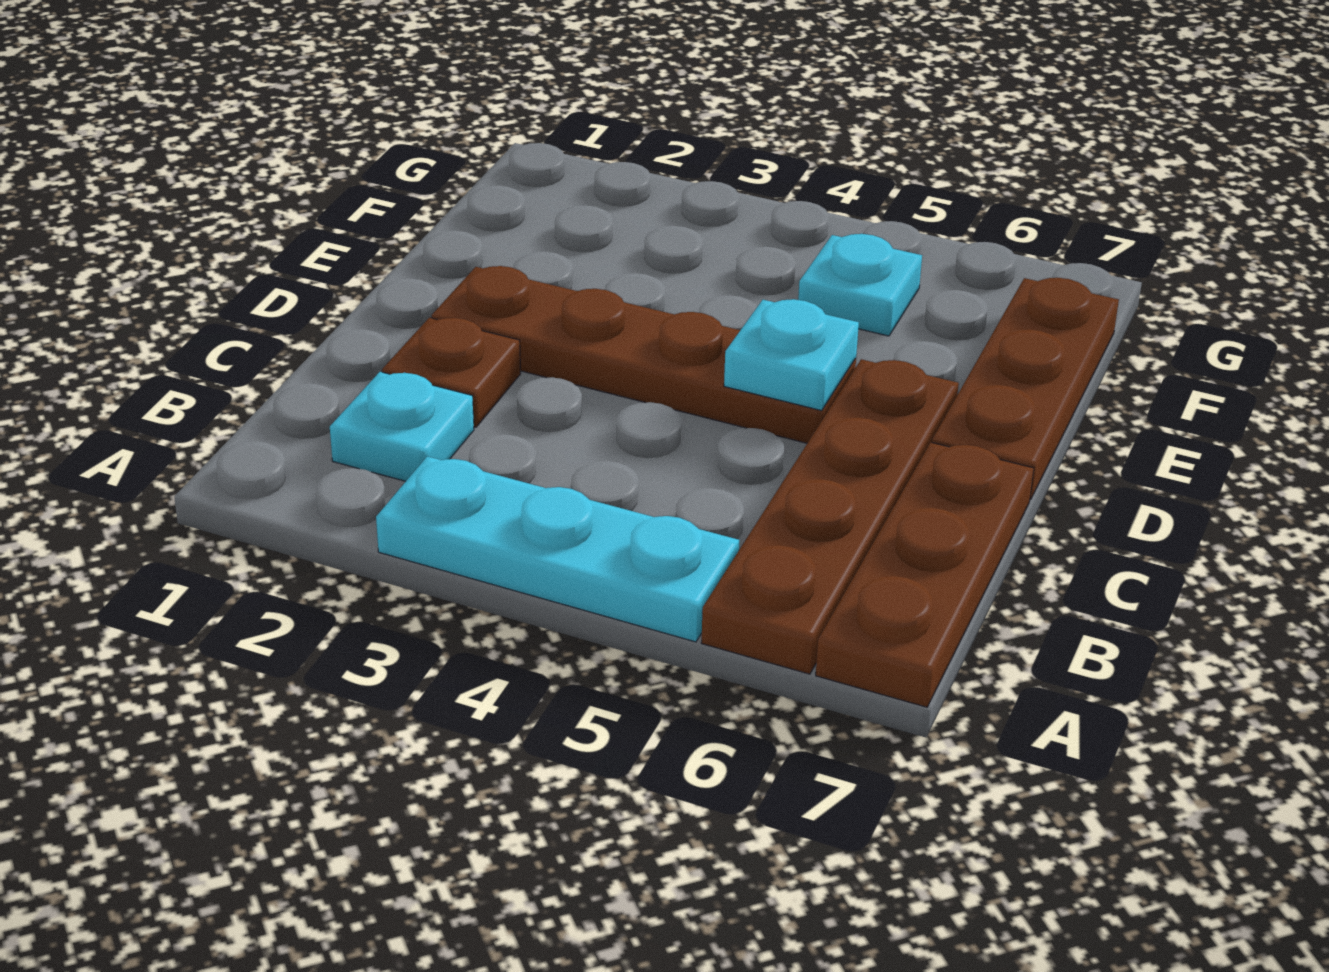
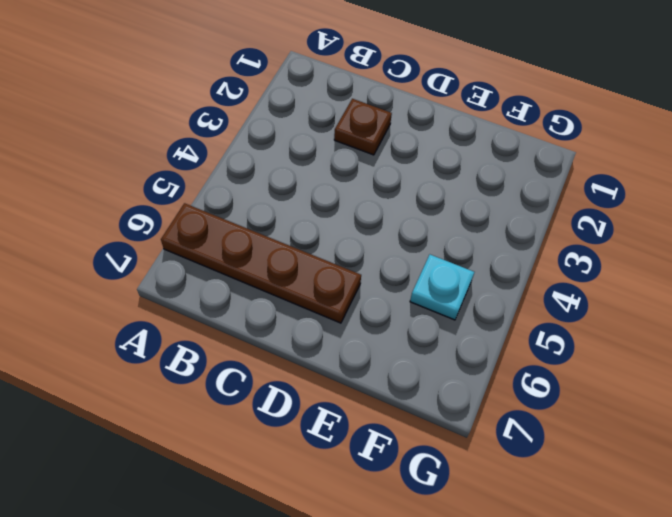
none -> cyan plate A3:A5 level 1
none -> brown plate A7:C7 level 1

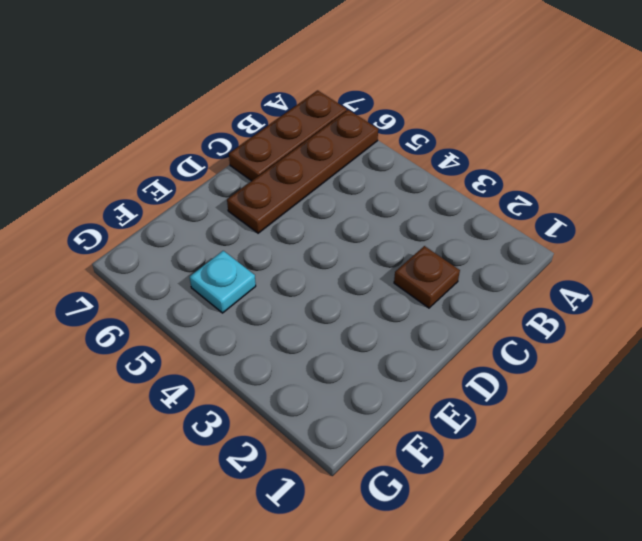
none -> cyan plate A3:A5 level 1
none -> cyan plate B2 level 1

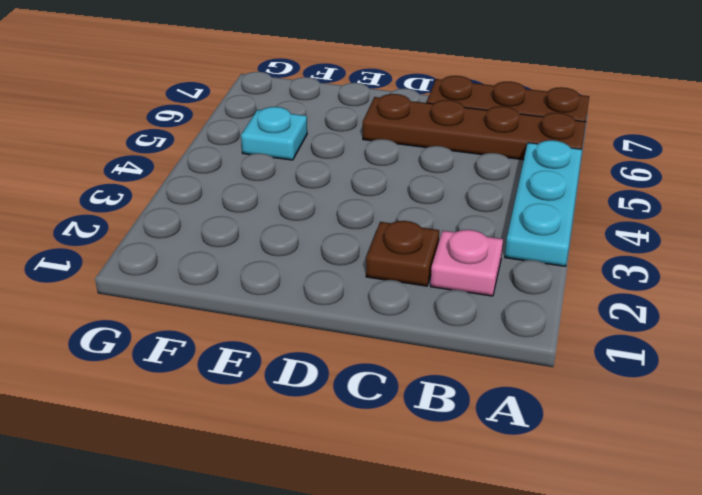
pink plate B2 level 1 -> cyan plate B2 level 1
none -> brown plate D2:D5 level 1
none -> brown plate D7:F7 level 1

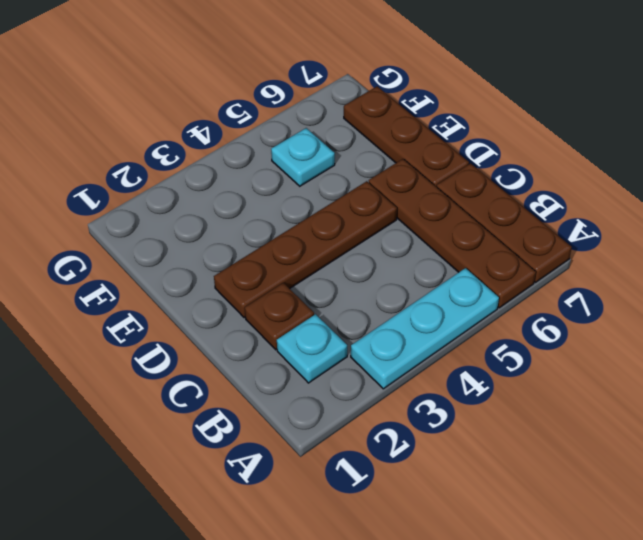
none -> cyan plate D5 level 2

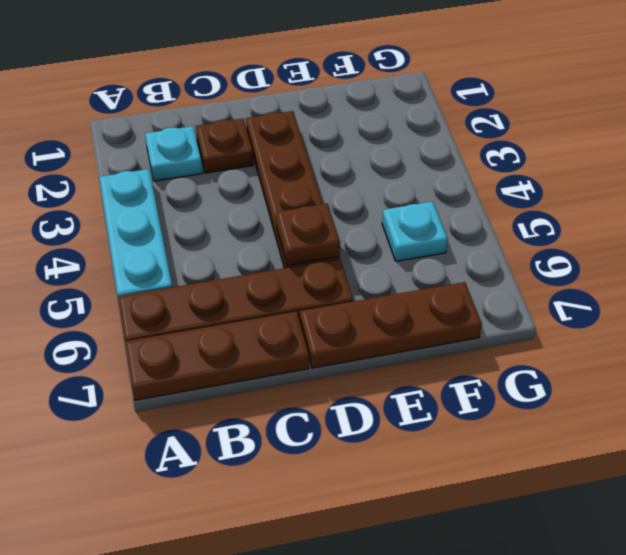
brown plate D5 level 2 -> cyan plate D5 level 2

